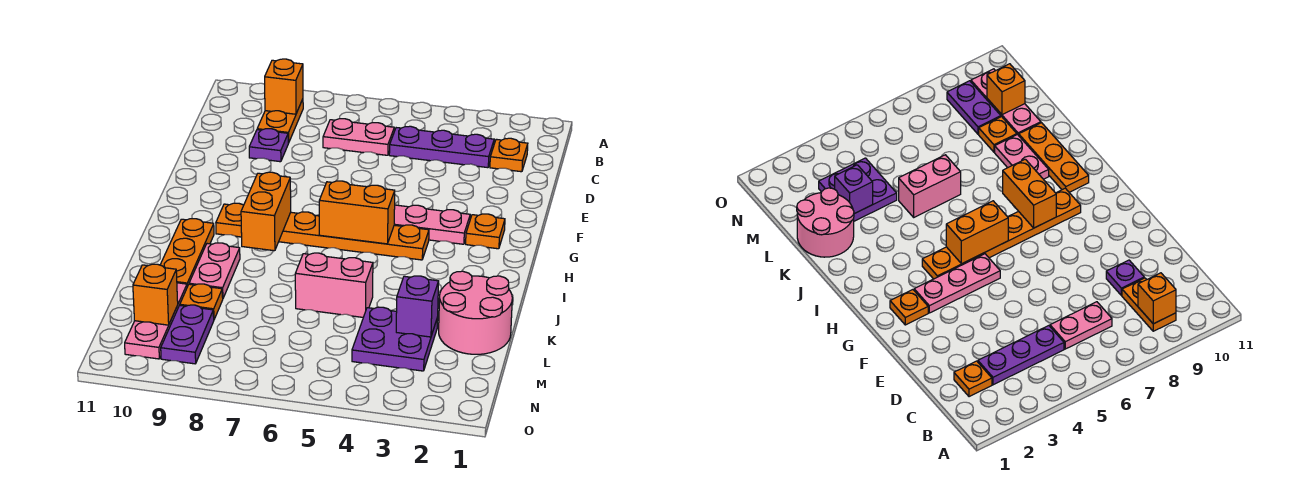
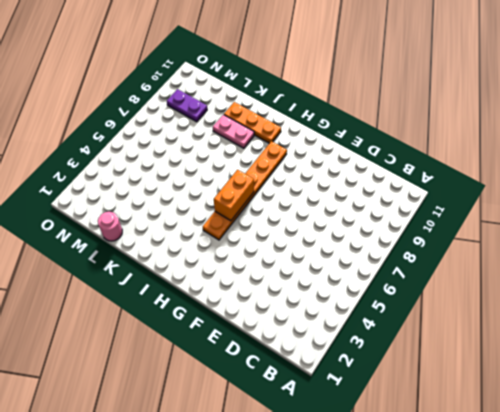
pink round brick L1 level 1 -> pink round brick K1:L2 level 1
none -> orange plate B9:C9 level 1
none -> orange plate C2 level 1
none -> purple plate C3:C5 level 1

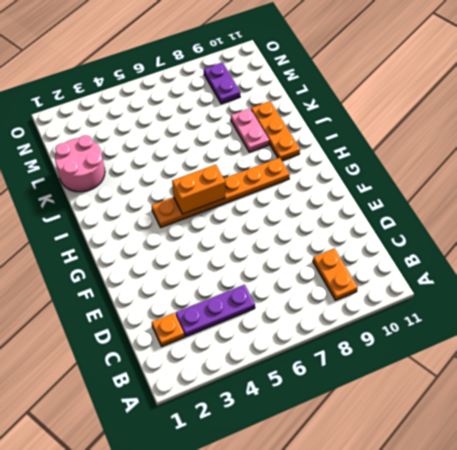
none -> pink plate C6:C7 level 1
none -> purple plate D9 level 1
none -> orange plate G2 level 1

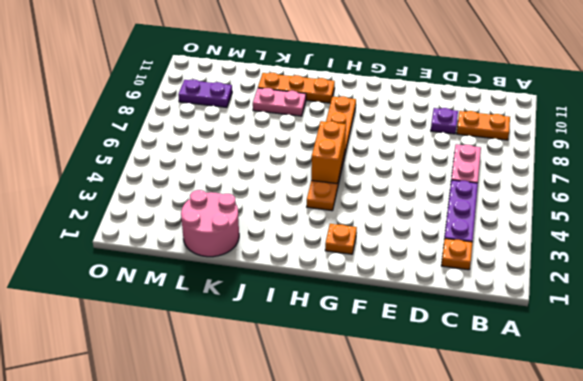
none -> pink plate G3:G5 level 1
none -> pink brick K5:K6 level 1
none -> purple plate L3:M4 level 1

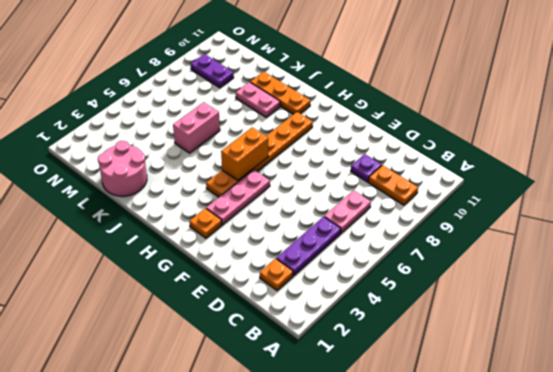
none -> purple plate L3:M4 level 1
none -> orange plate L9 level 1
none -> pink plate L10:N10 level 1

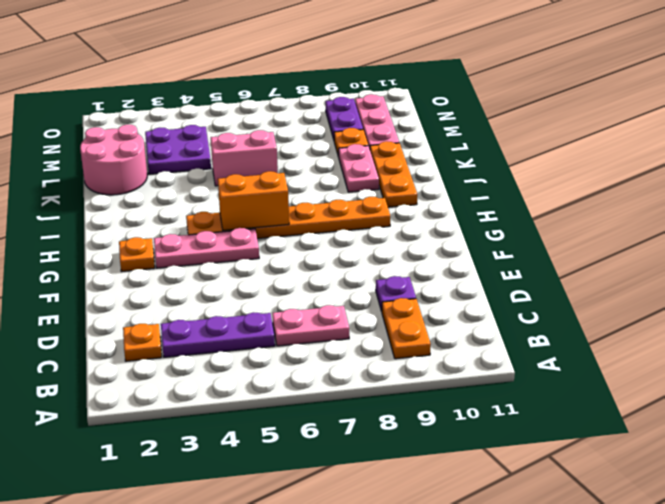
none -> orange brick B9 level 2
none -> orange brick H8:I8 level 2
none -> purple brick L3 level 2

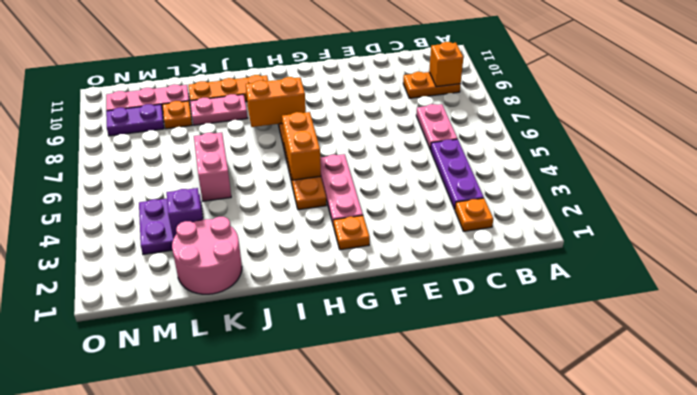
none -> purple plate D9 level 1
none -> orange brick M10 level 2

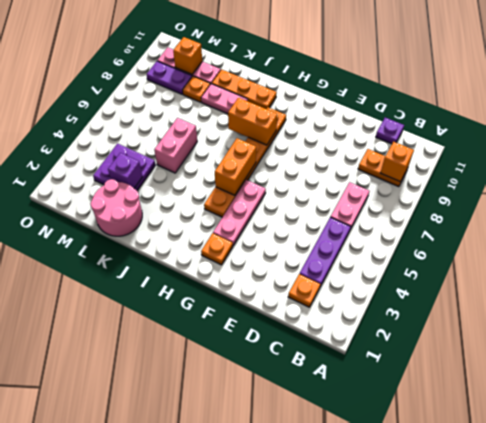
purple plate C11 level 1 -> purple plate D9 level 1

